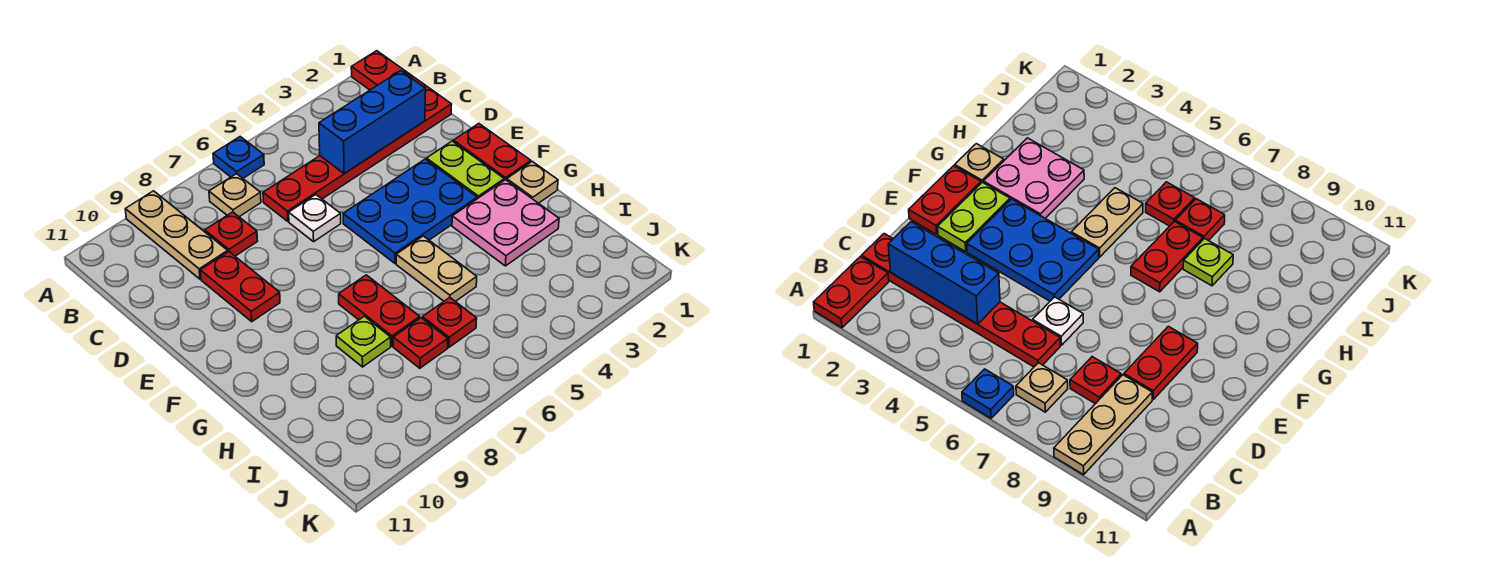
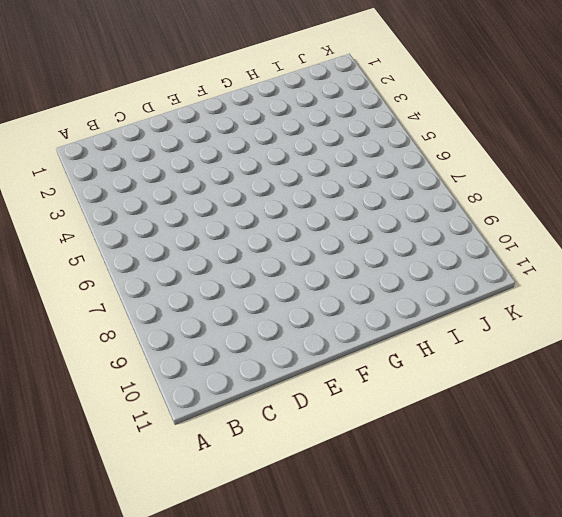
none -> red plate A1:B1 level 1
none -> blue plate A6 level 1
none -> tan plate A9:C9 level 1

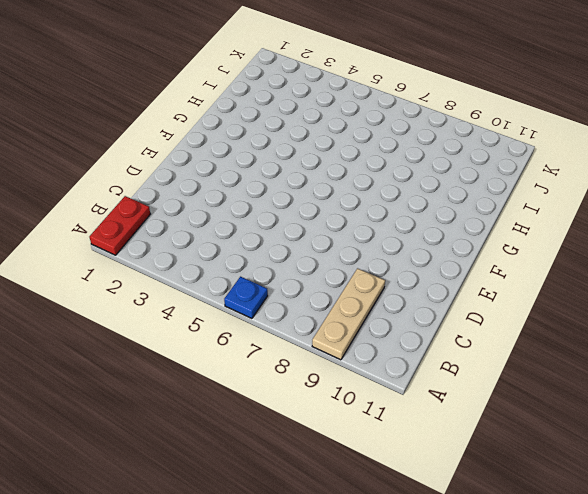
none -> tan plate B7 level 1
none -> red plate C1:C6 level 1
none -> red plate C8 level 1

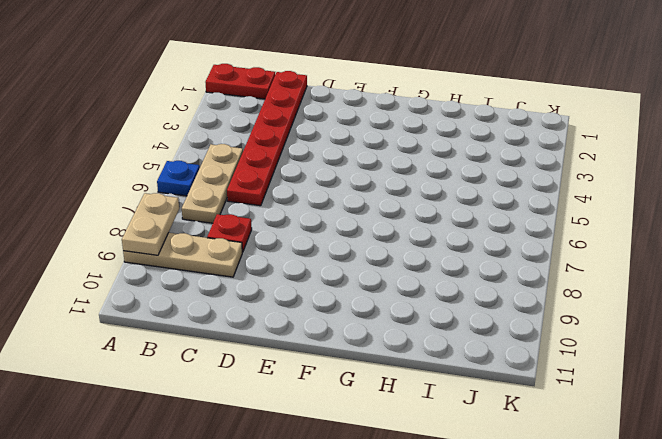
tan plate A8:A9 level 2 -> tan plate G5:H5 level 1
tan plate B5:B7 level 1 -> tan plate B7 level 1
none -> white plate D6 level 1
none -> red plate D9:E9 level 1
none -> red plate E1:F1 level 1

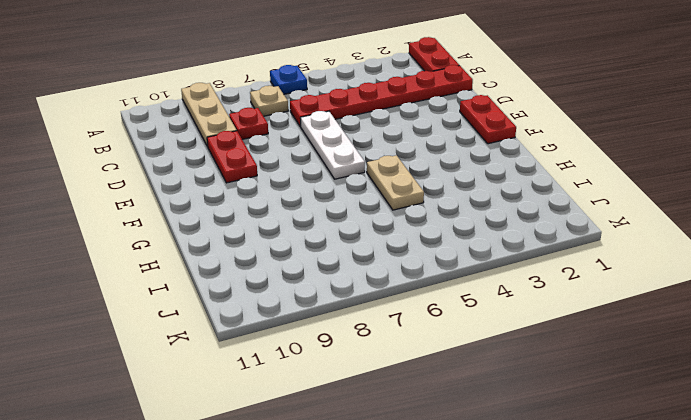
white plate D6:F6 level 1 -> white plate D6 level 1
none -> lime plate E2:F2 level 1
none -> blue plate E3:F5 level 1
none -> tan plate G1 level 1

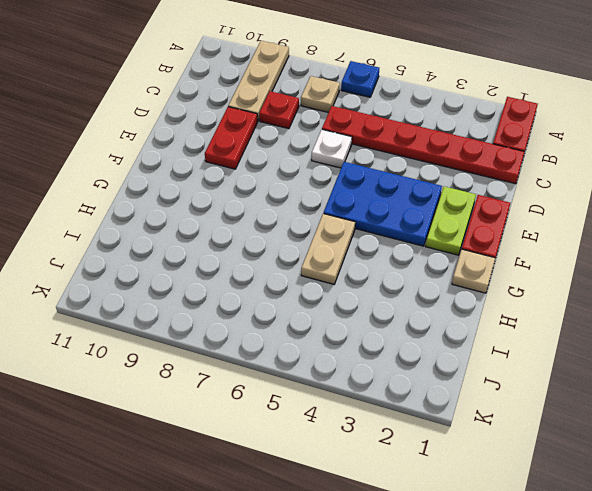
none -> pink plate G2:H3 level 1
none -> red plate G7:H7 level 1
none -> lime plate H8 level 1

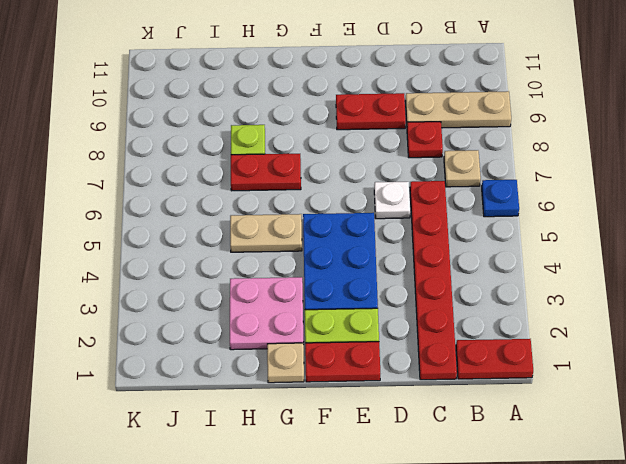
none -> red plate I6 level 1
none -> red plate I7 level 1
none -> blue brick C2:C4 level 2

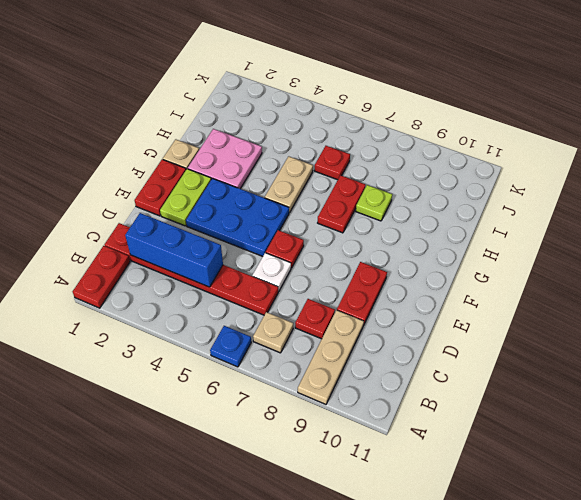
red plate E6 level 1 -> red plate I7 level 1

